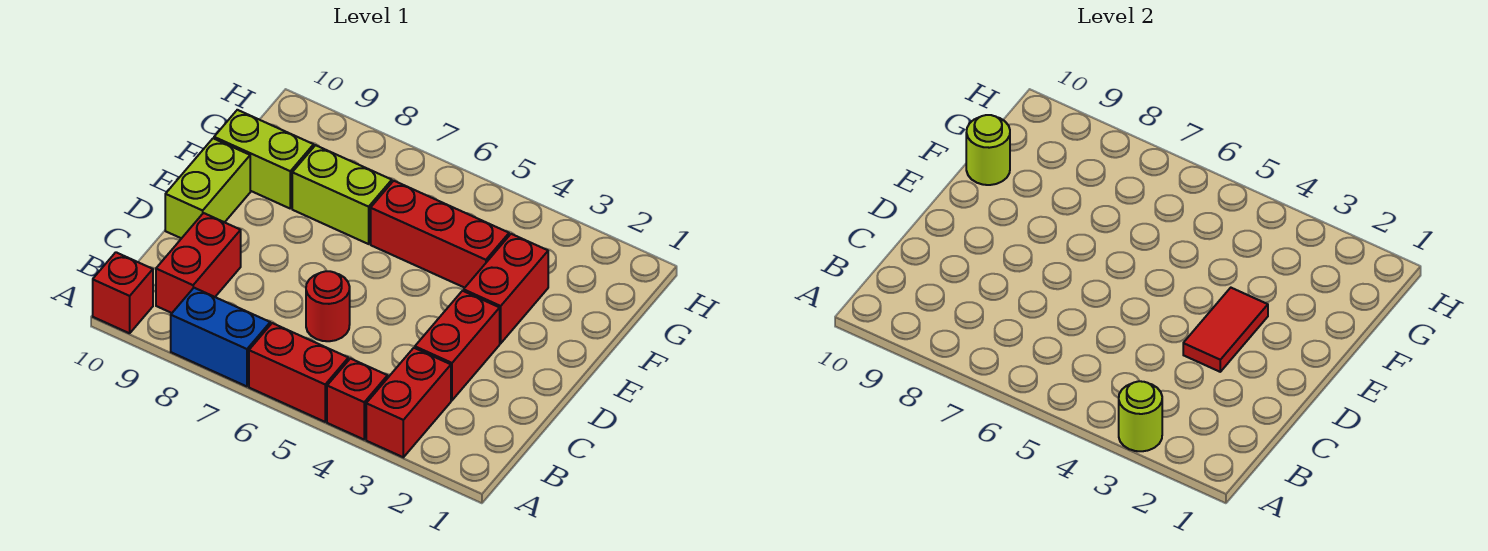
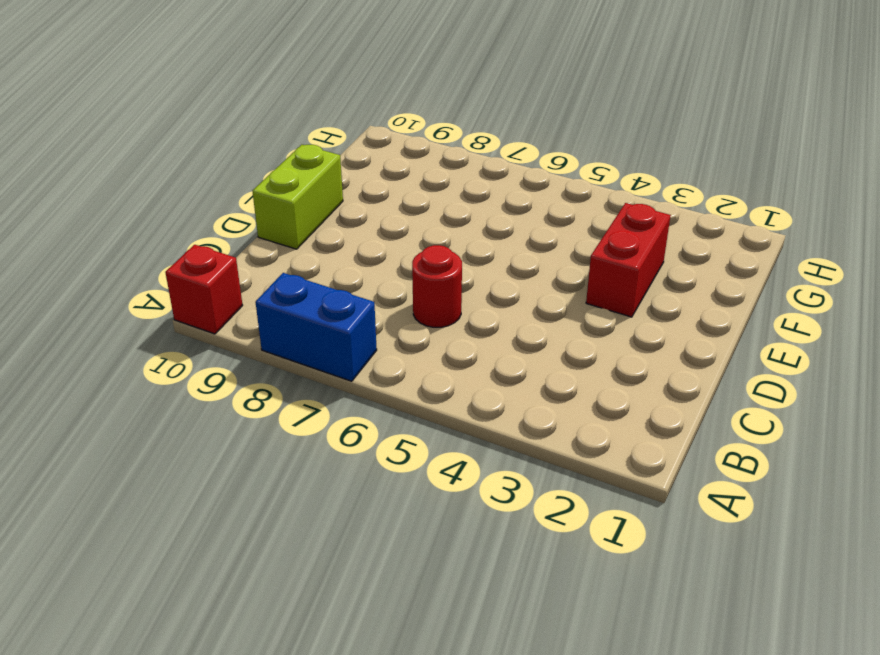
none -> red brick A3:B3 level 1
none -> red brick A4 level 1
none -> red brick A5:A6 level 1

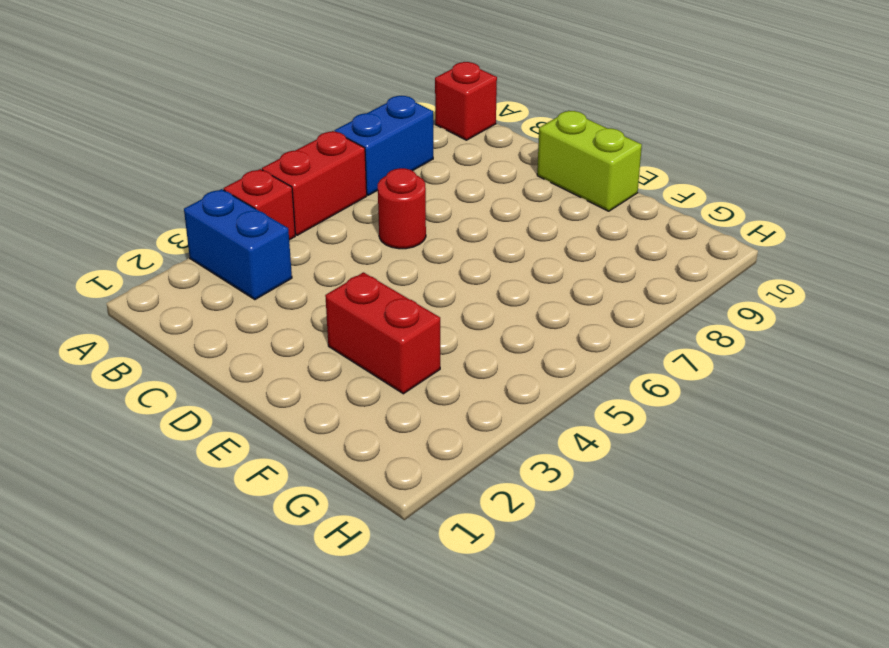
blue brick A3:B3 level 1 -> red brick A3:B3 level 1
none -> red brick B9:C9 level 1
none -> red brick C3:D3 level 1
none -> red brick F4:F6 level 1

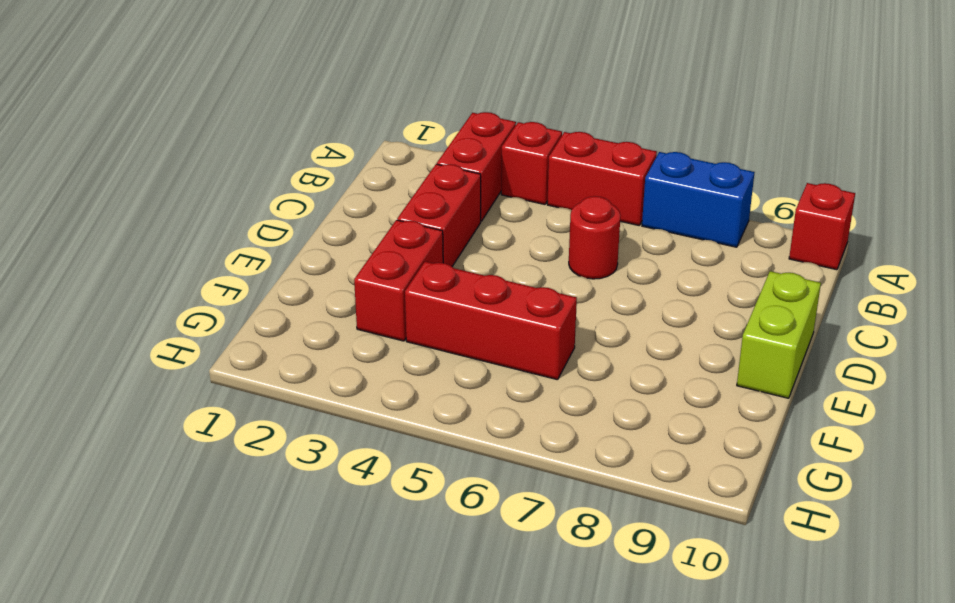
none -> red brick B9:C9 level 1
none -> lime brick F7:F8 level 1
none -> lime brick F9:F10 level 1

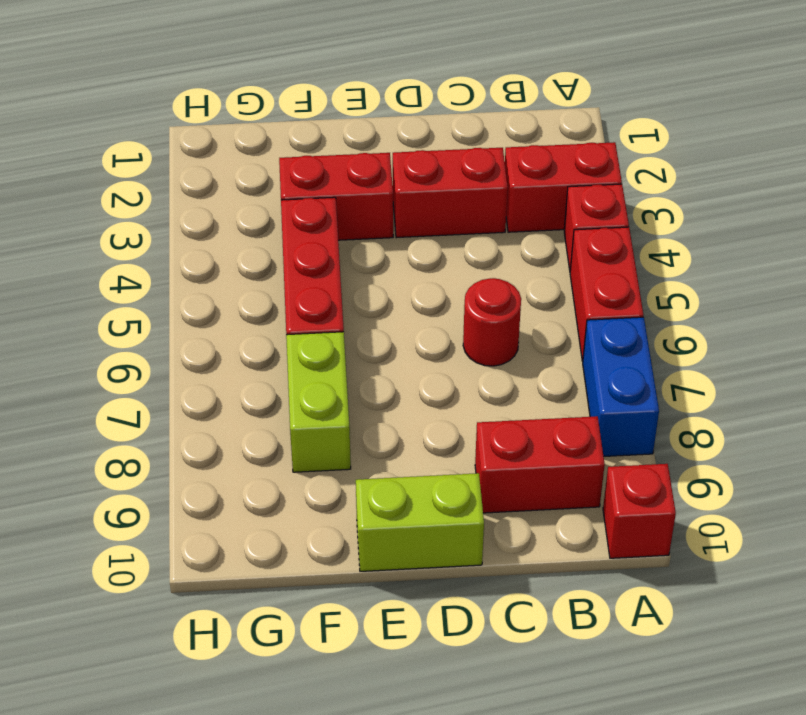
none -> lime brick F9:F10 level 1
none -> lime round brick A3 level 2
none -> red tile D3:E3 level 2

